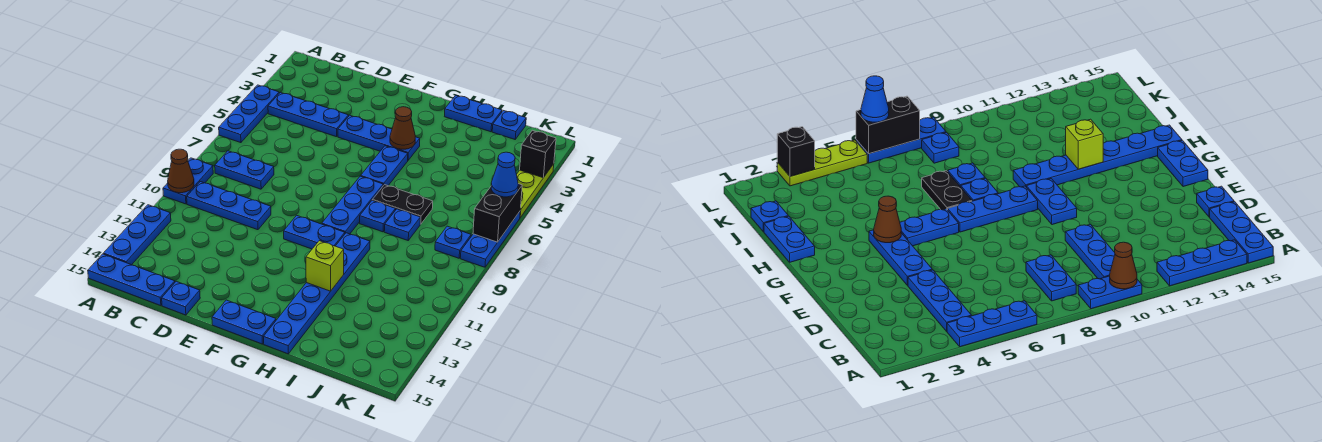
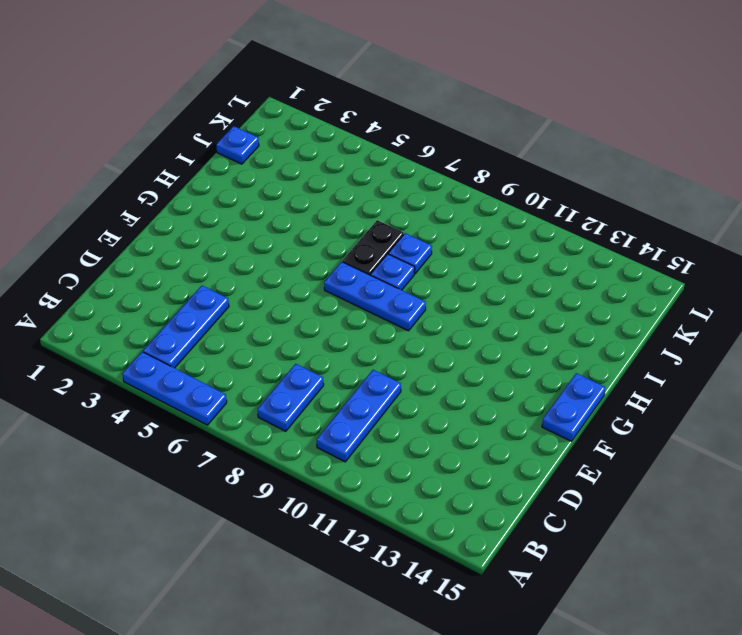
none -> blue plate A9:A10 level 1
none -> blue plate A12:A14 level 1
none -> blue plate A15:C15 level 1

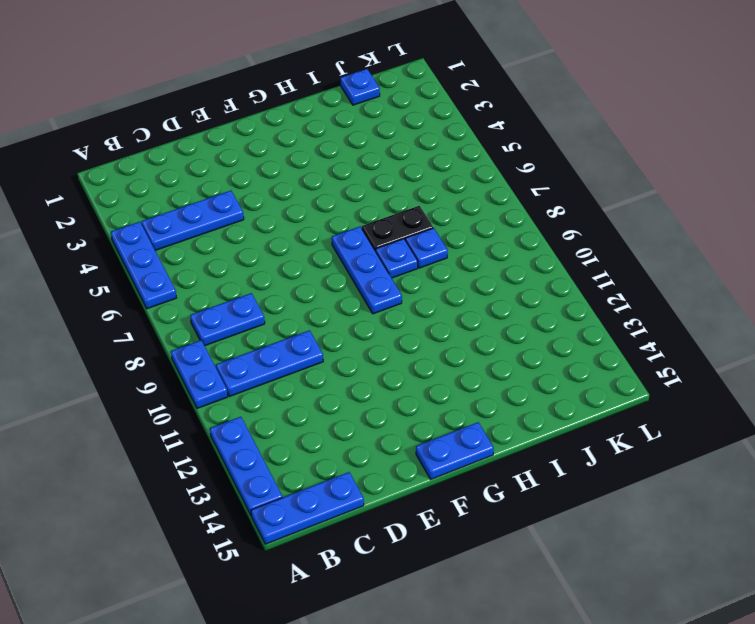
none -> blue plate D15 level 1
none -> blue plate E4:G4 level 1
none -> blue plate F10:G10 level 1

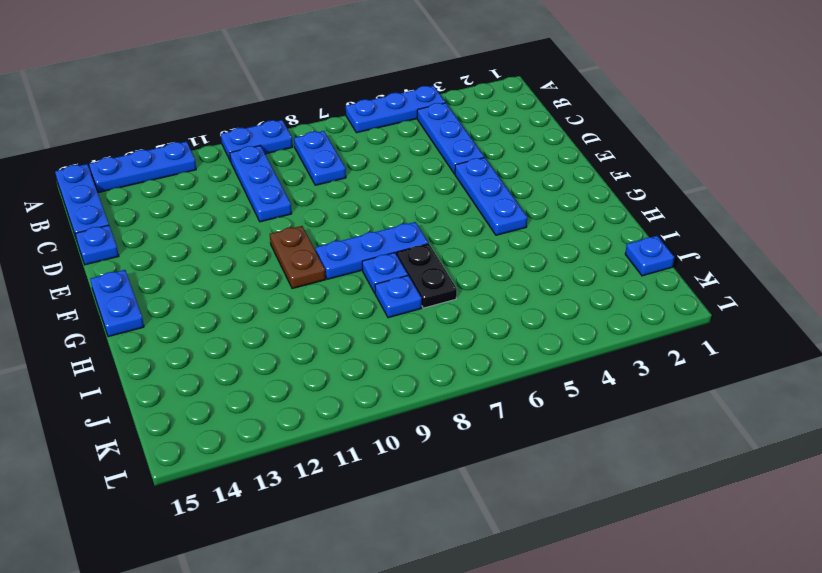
brown plate F10:G10 level 1 -> blue plate F10:G10 level 1
none -> blue plate G5:G6 level 1
none -> blue plate H1:I1 level 1
none -> blue plate H10:H15 level 1

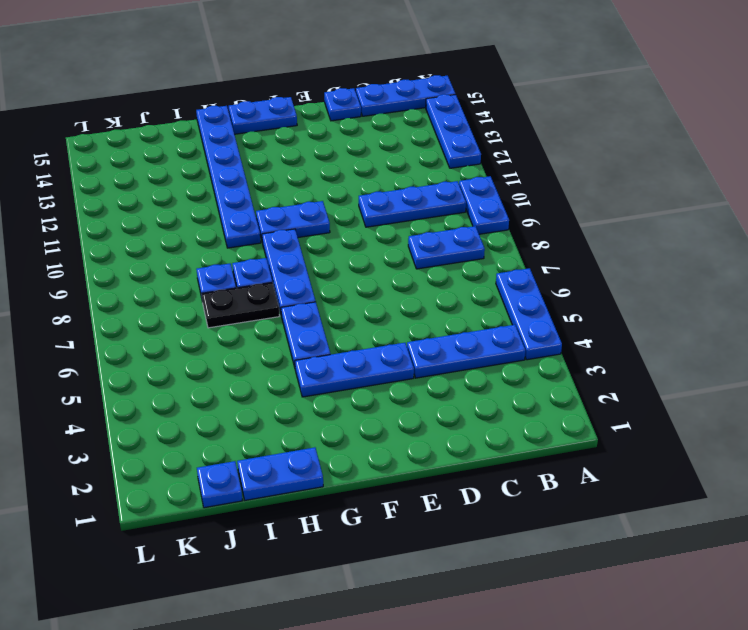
none -> blue plate K8 level 1
none -> lime plate L3:L5 level 1
none -> blue plate L6:L8 level 1

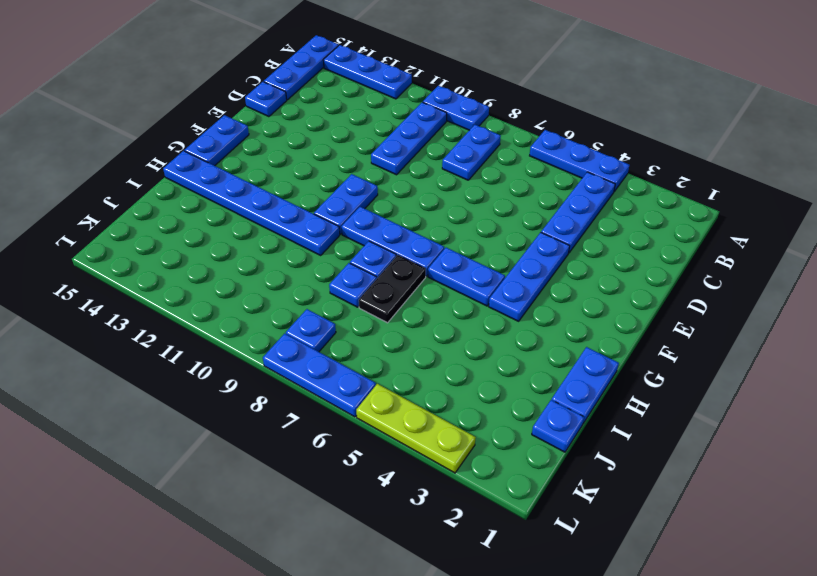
none -> brown cone A10 level 2
none -> brown cone G4 level 2
none -> lime brick H12 level 2

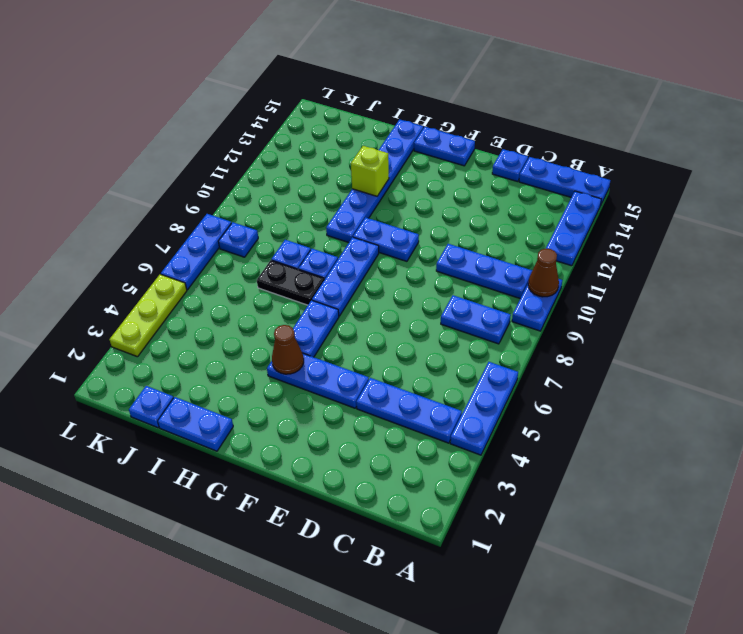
none -> black brick L3 level 2
none -> black brick L6:L7 level 2
none -> blue cone L6 level 3

